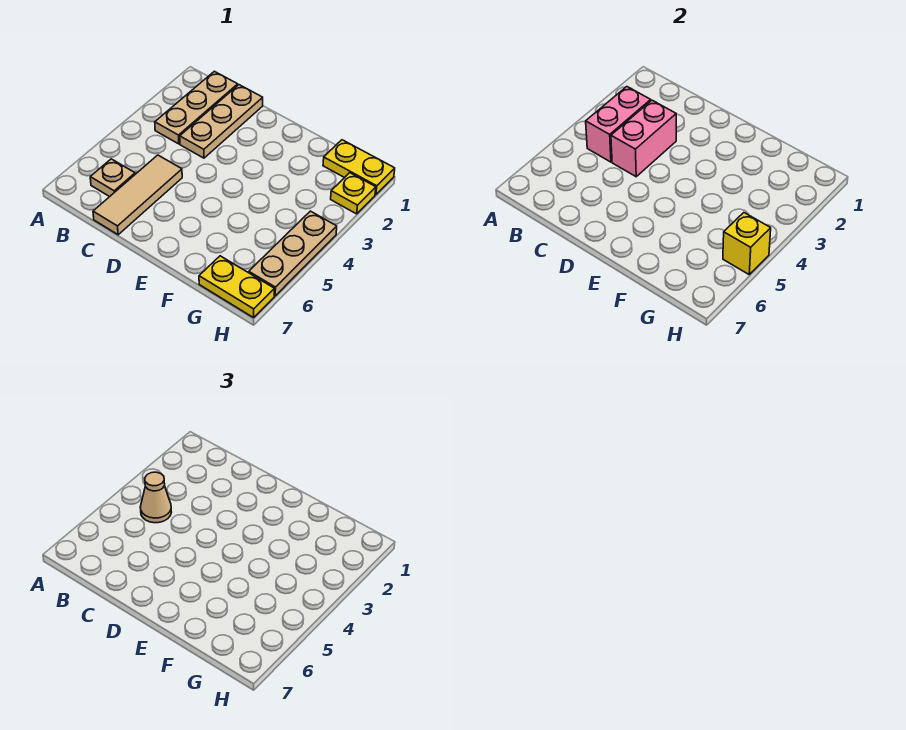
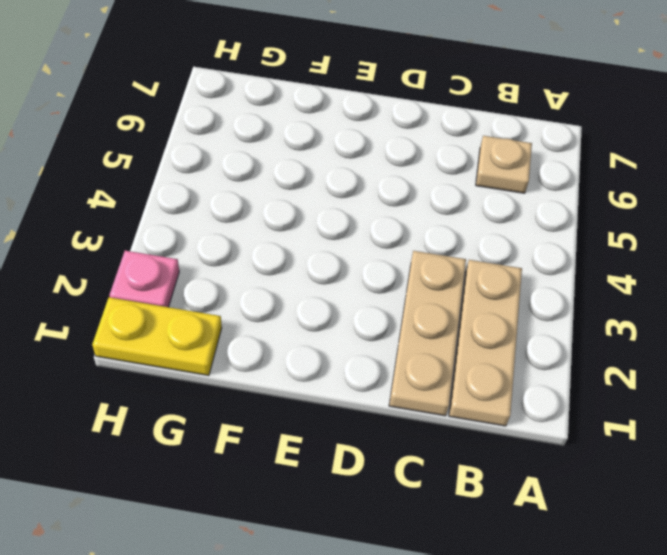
pink plate H2 level 1 -> yellow plate H2 level 1
none -> tan tile C5:C7 level 1
none -> yellow plate G7:H7 level 1
none -> tan plate H4:H6 level 1

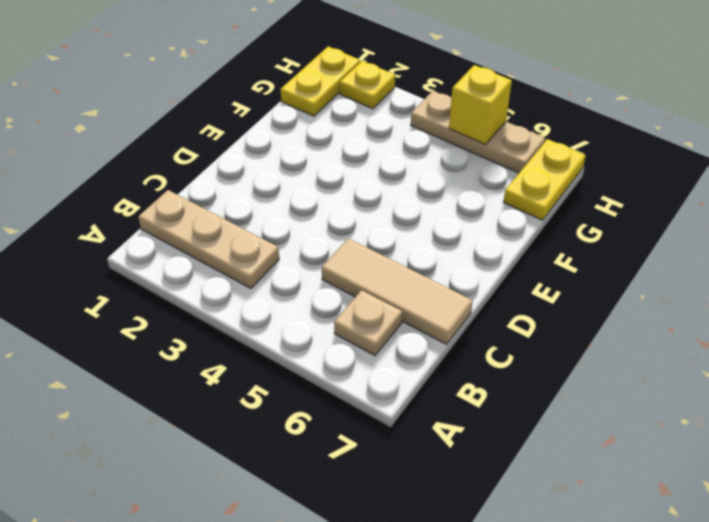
none -> tan plate C1:C3 level 1
none -> pink brick B3:B4 level 2
none -> pink brick C3:C4 level 2

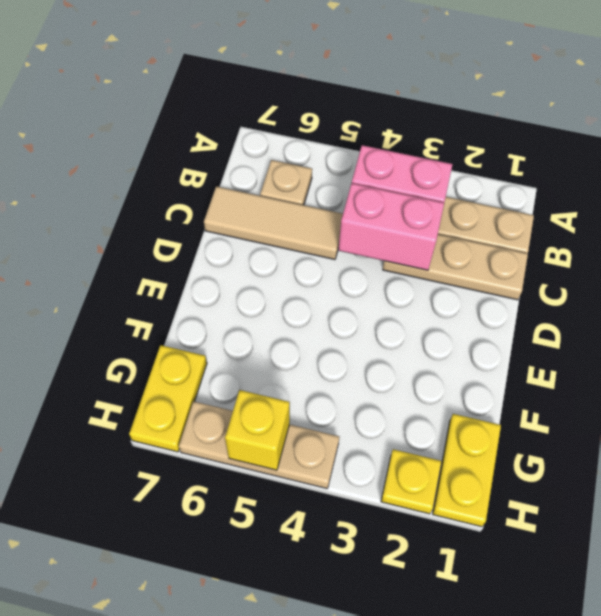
none -> tan cone B4 level 3

